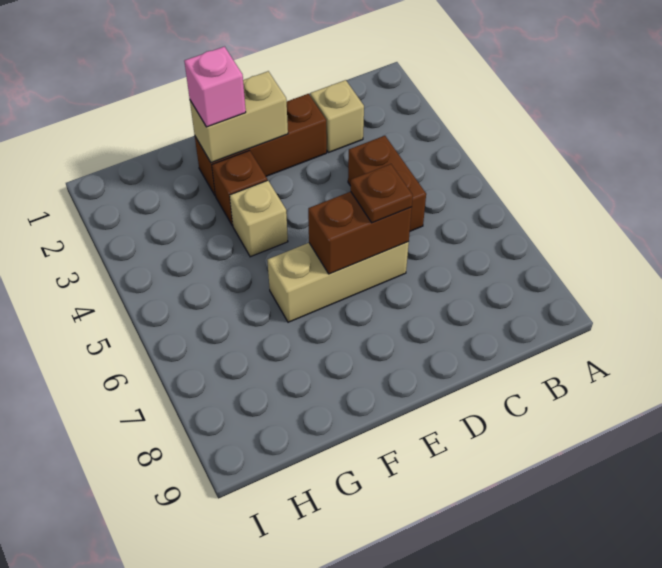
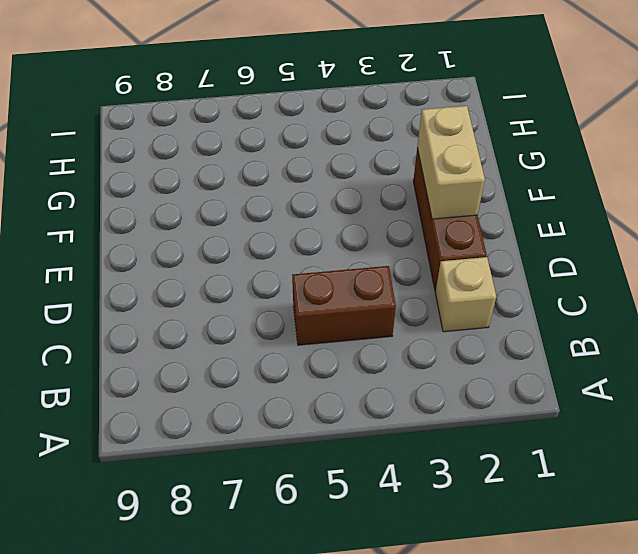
none -> tan brick D6:F6 level 1
none -> brown brick F3 level 1

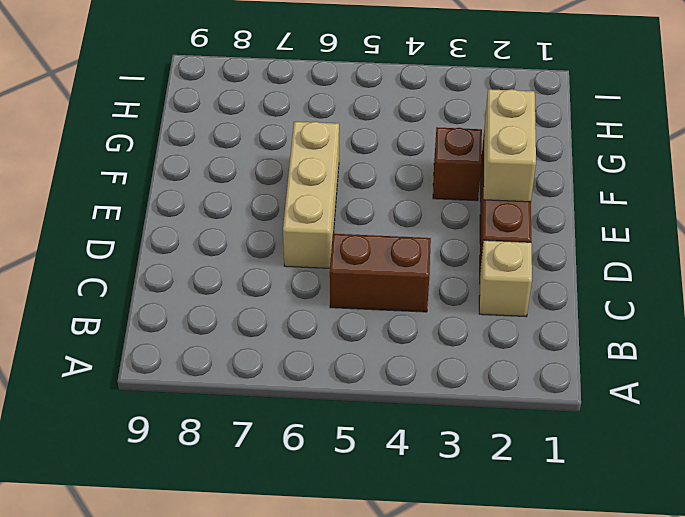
none -> tan brick F4 level 1
none -> brown brick D6:E6 level 2

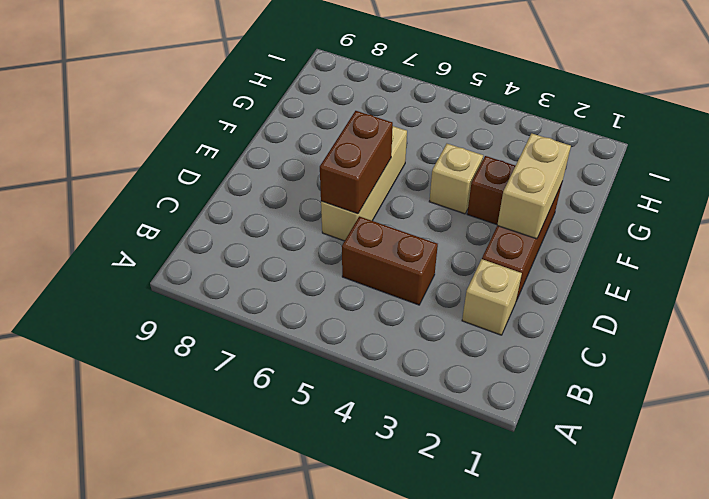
none -> brown plate D6 level 3
none -> pink brick F2 level 3

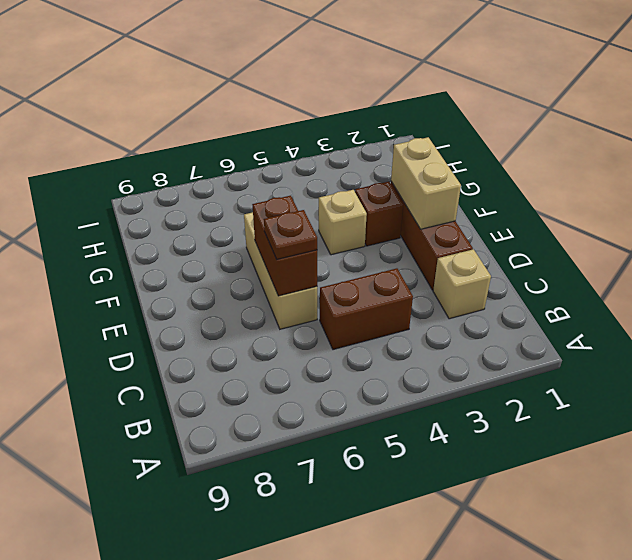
none -> pink brick F2 level 3

